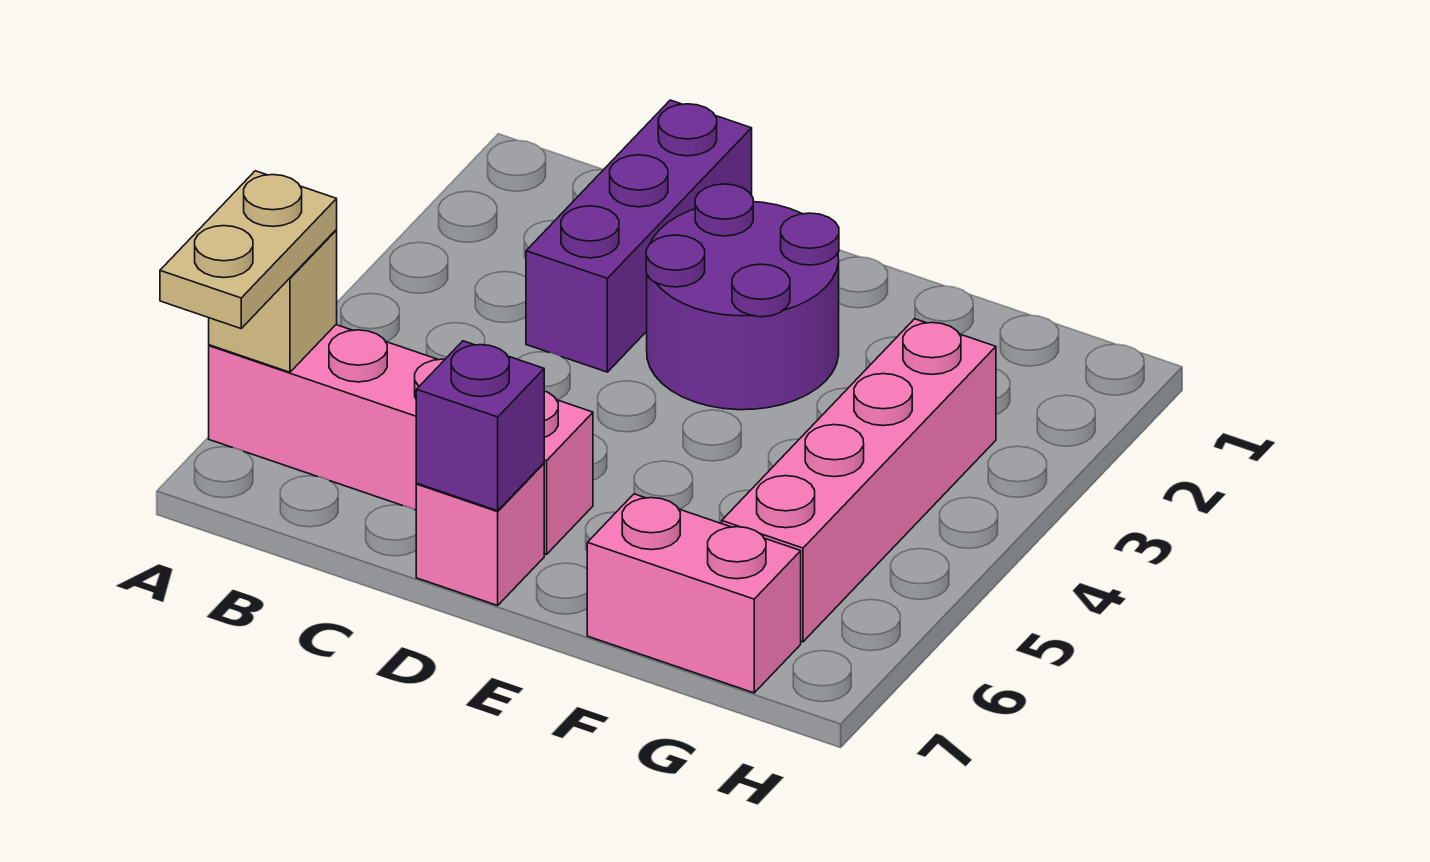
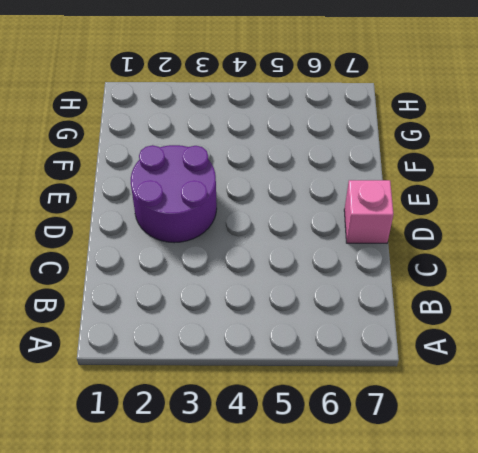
none -> pink brick A6:D6 level 1
none -> purple brick C1:C3 level 1

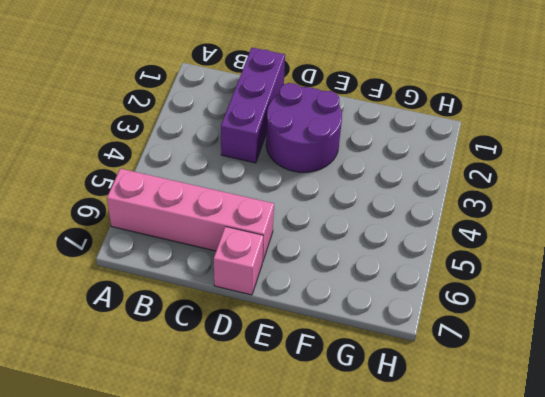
none -> pink brick F7:G7 level 1
none -> pink brick G3:G6 level 1

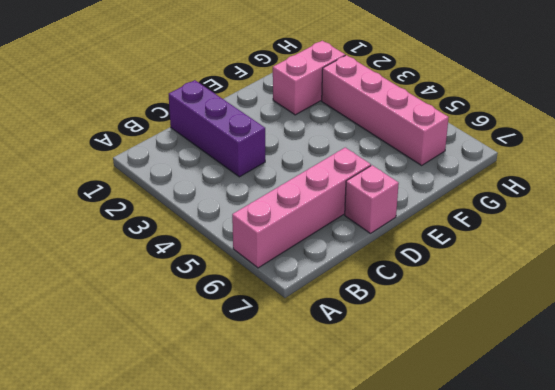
pink brick F2:G2 level 1 -> pink brick F7:G7 level 1
none -> purple round brick D2:E3 level 1
none -> tan brick A6 level 2

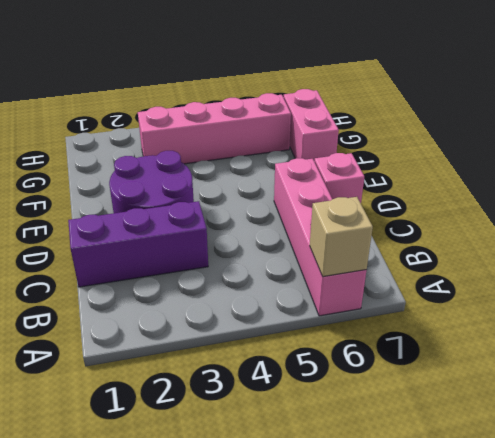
none -> purple brick D7 level 2
none -> tan plate A6:A7 level 3

